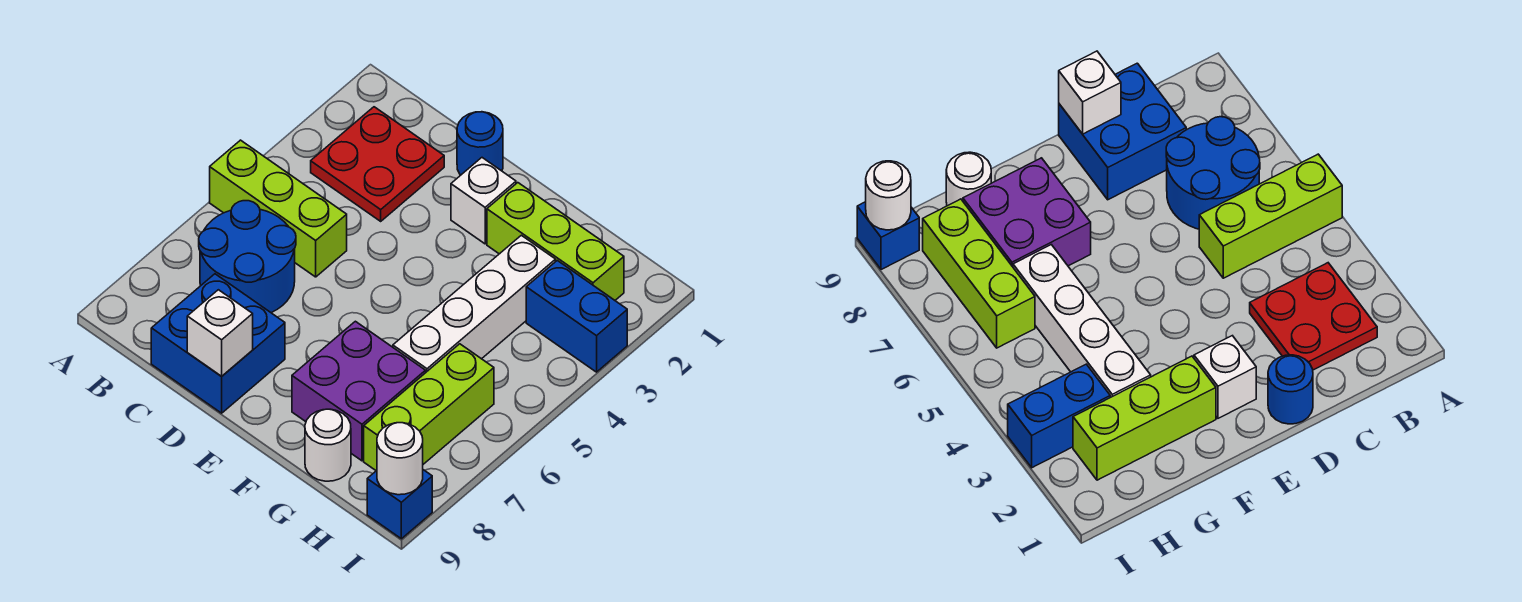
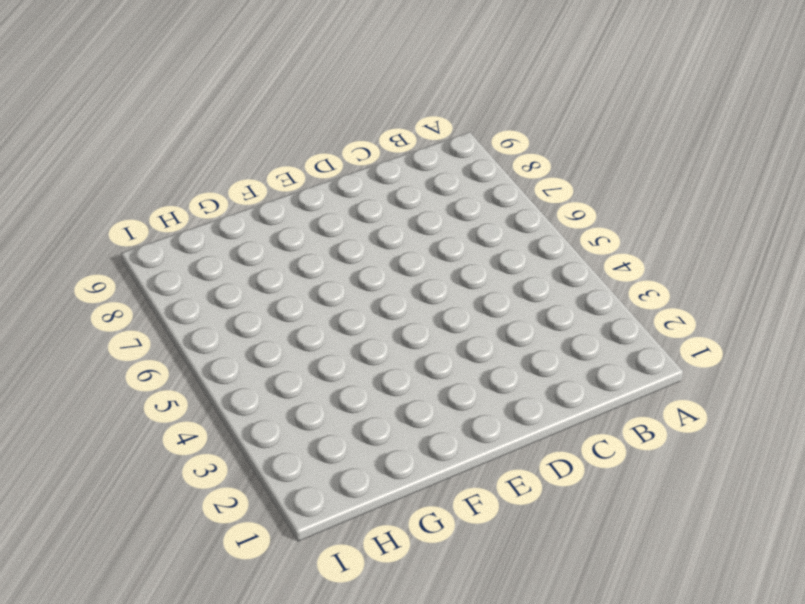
none -> lime brick A5:C5 level 1
none -> red plate B2:C3 level 1
none -> blue round brick B6:C7 level 1

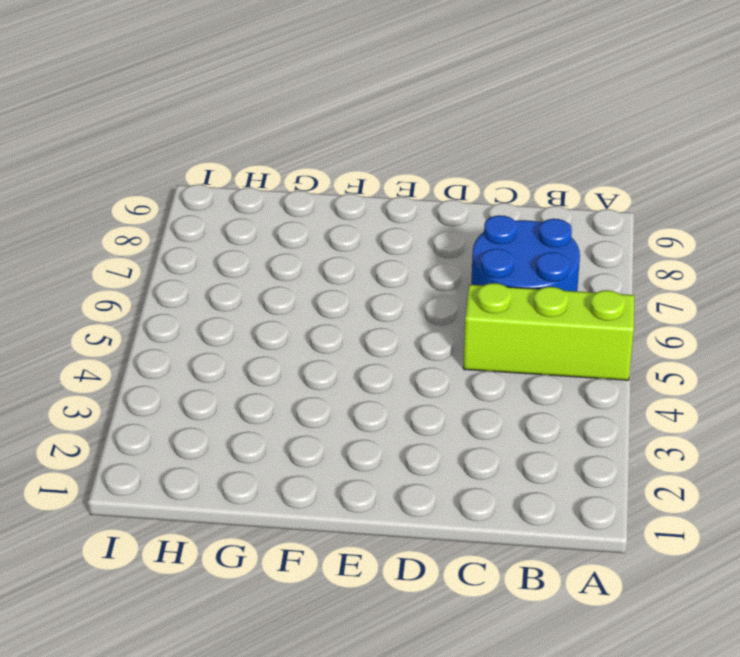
none -> red plate B2:C3 level 1
none -> blue brick C8:D9 level 1
none -> blue round brick D1 level 1

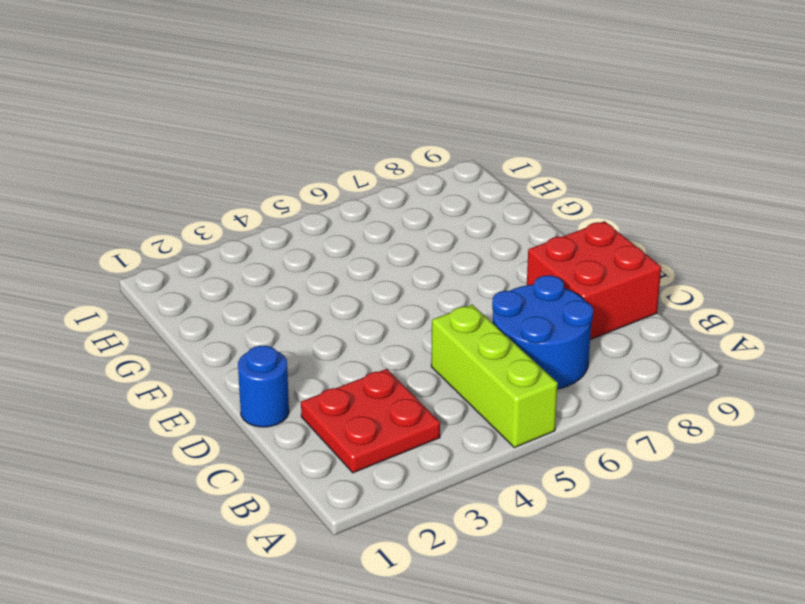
red brick C8:D9 level 1 -> blue brick C8:D9 level 1
none -> white brick E2 level 1
none -> lime brick F2:H2 level 1
none -> purple brick F7:G8 level 1

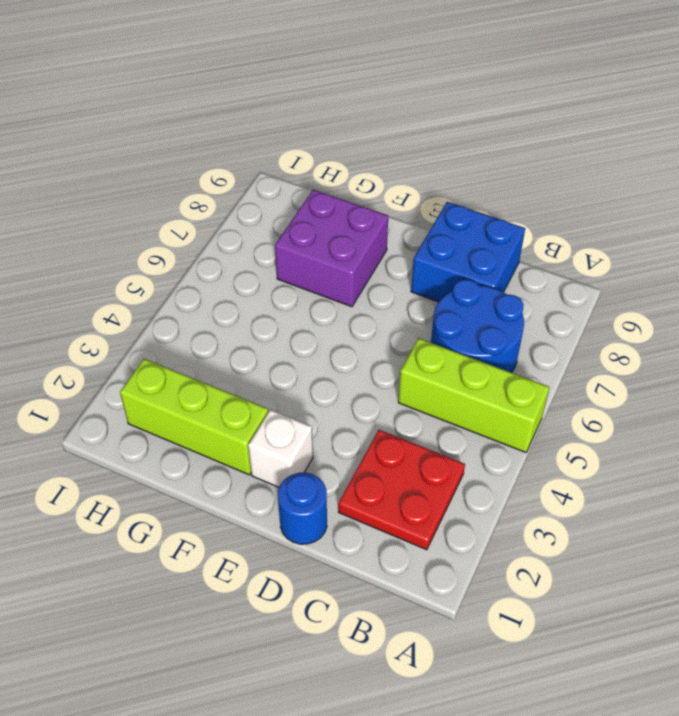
none -> white brick G3:G6 level 1
none -> white round brick G9 level 1
none -> blue brick H3:I3 level 1

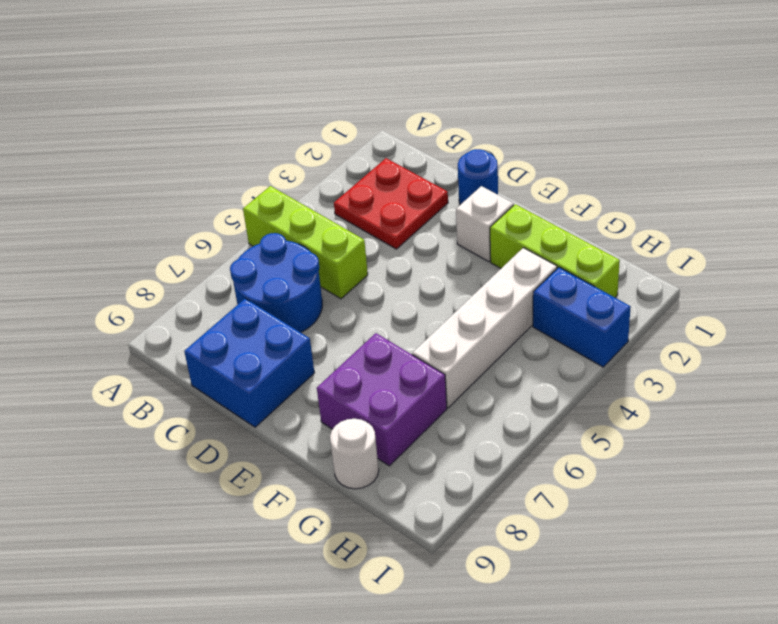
none -> lime brick H6:H8 level 1
none -> blue brick I9 level 1
none -> white brick D9 level 2

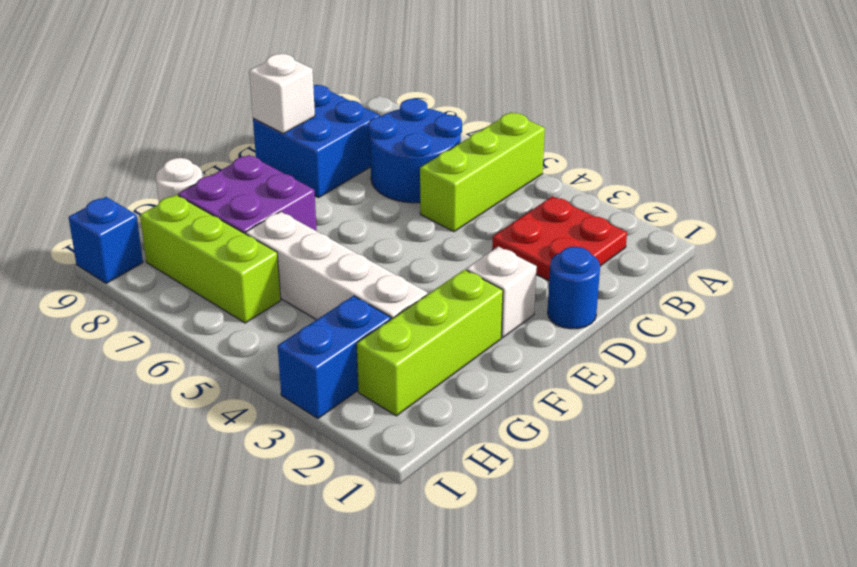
none -> white round brick I9 level 2

